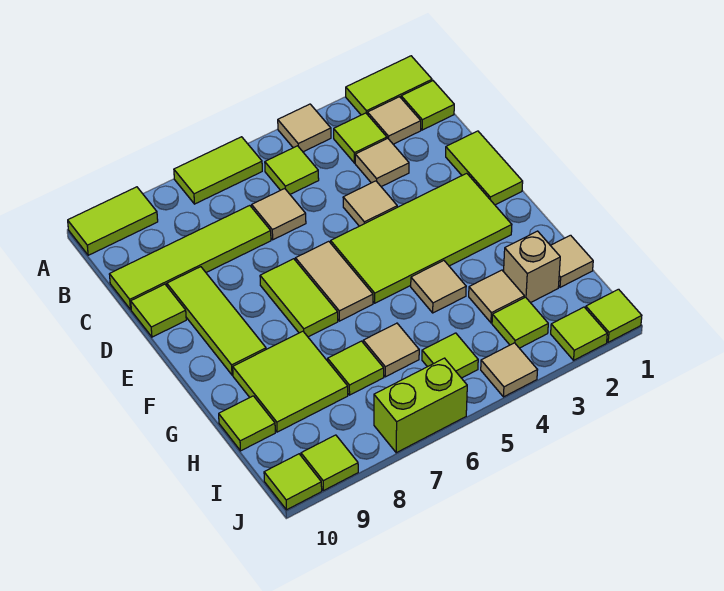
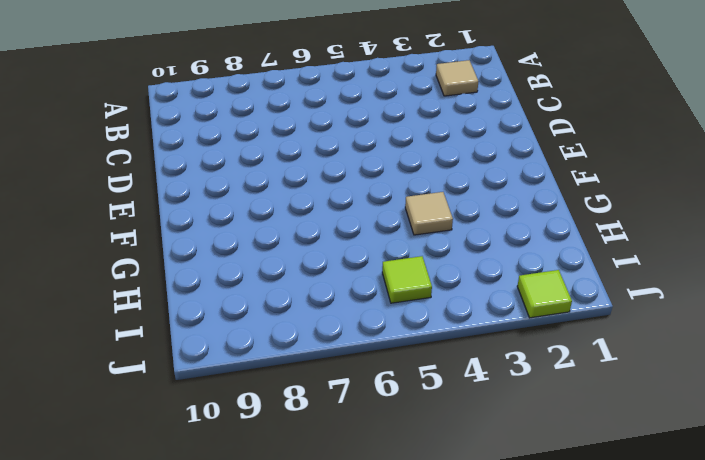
none -> lime tile A1:A2 level 1
none -> tan tile A4 level 1
none -> lime tile A6:A7 level 1
none -> lime tile A9:A10 level 1

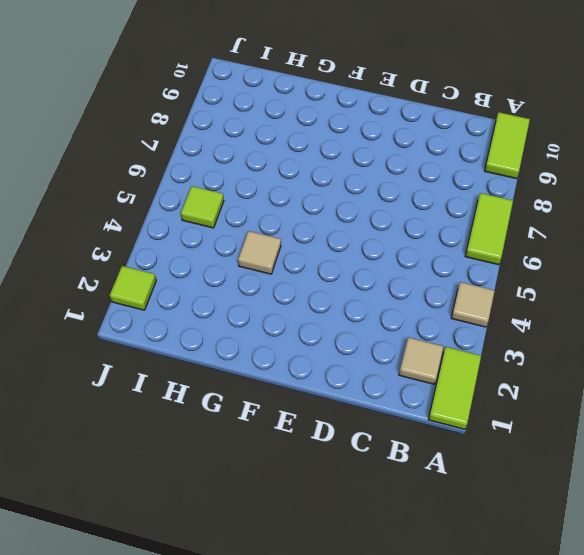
none -> lime tile B1 level 1
none -> lime tile B3 level 1
none -> lime tile B5 level 1
none -> tan tile C3 level 1

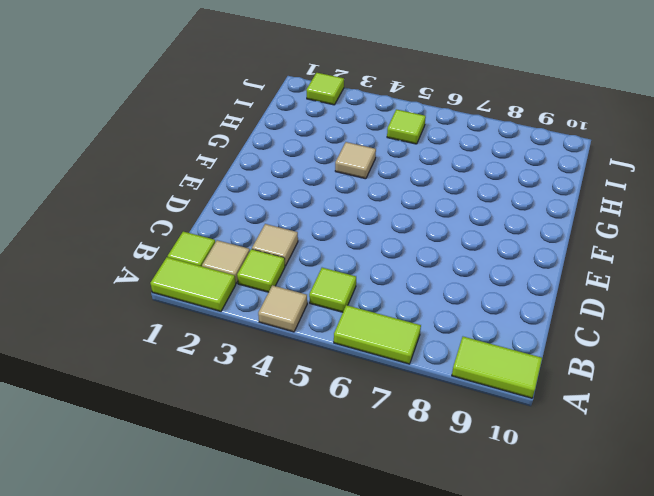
none -> tan tile C6 level 1
none -> lime tile C7:C10 level 1
none -> lime tile D1:E1 level 1
none -> tan tile D4 level 1

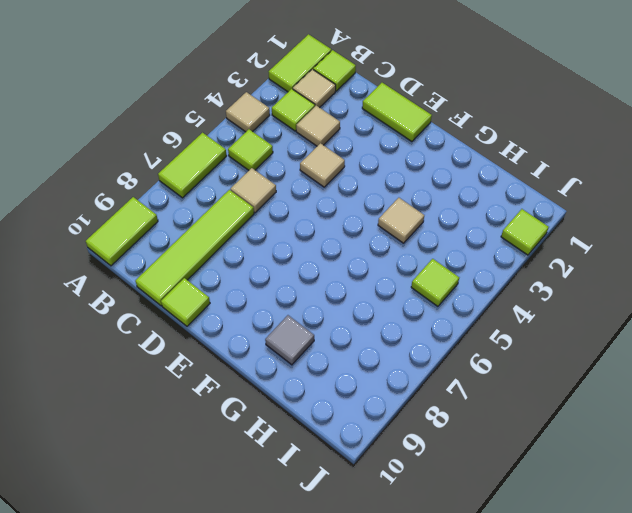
grey tile G9 level 1 -> lime tile G8:H9 level 1
none -> lime tile D9:F9 level 1
none -> lime tile E2:F5 level 1
none -> tan tile E6:F6 level 1
none -> lime tile E7:F7 level 1

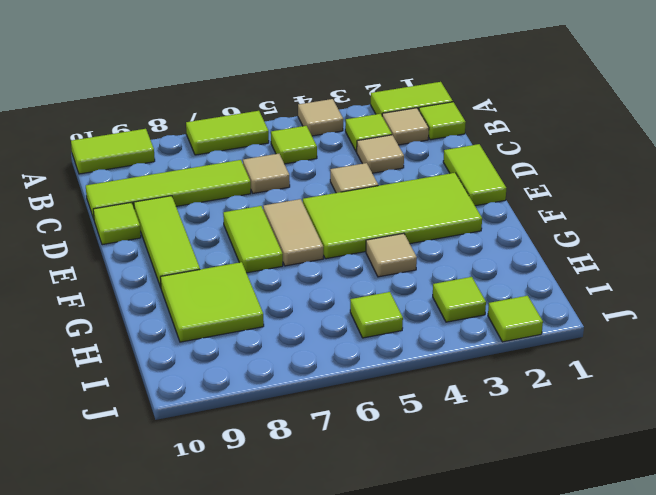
none -> tan tile H1 level 1
none -> tan brick H2 level 1
none -> tan tile H3 level 1
none -> tan tile H6 level 1

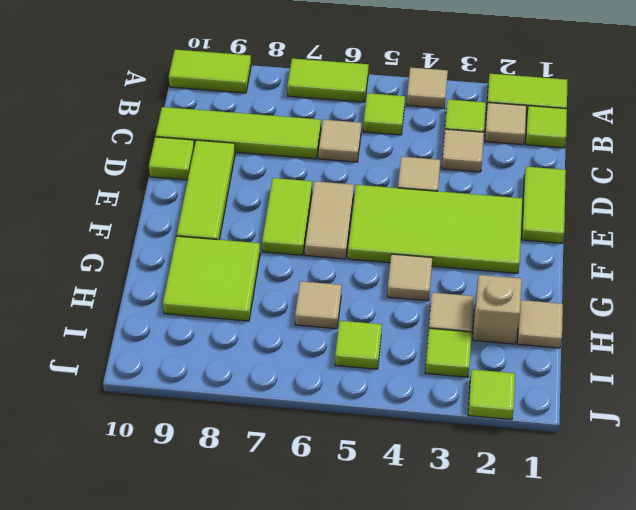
none -> lime tile H7 level 1
none -> lime tile H10 level 1
none -> lime tile J1 level 1
none -> tan tile J4 level 1

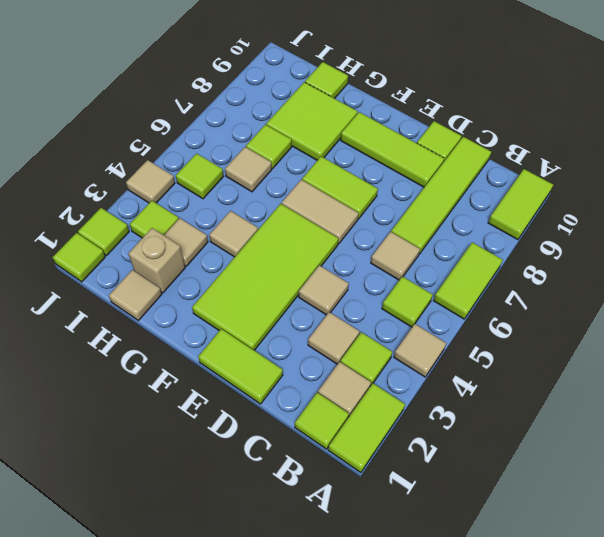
none -> lime brick J6:J7 level 1
none -> lime tile J9 level 1
none -> lime tile J10 level 1

